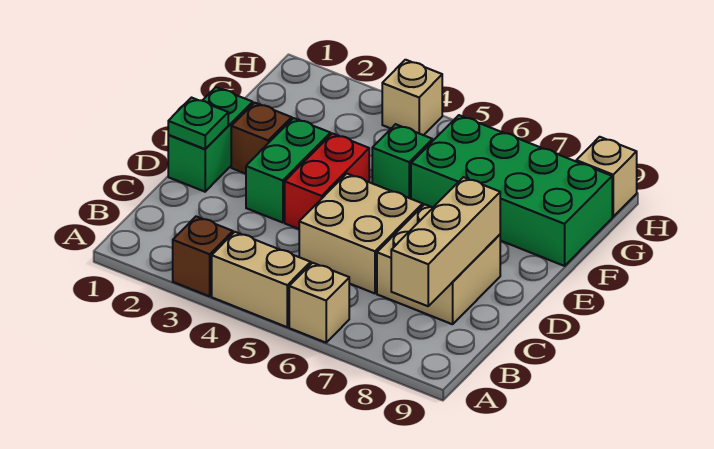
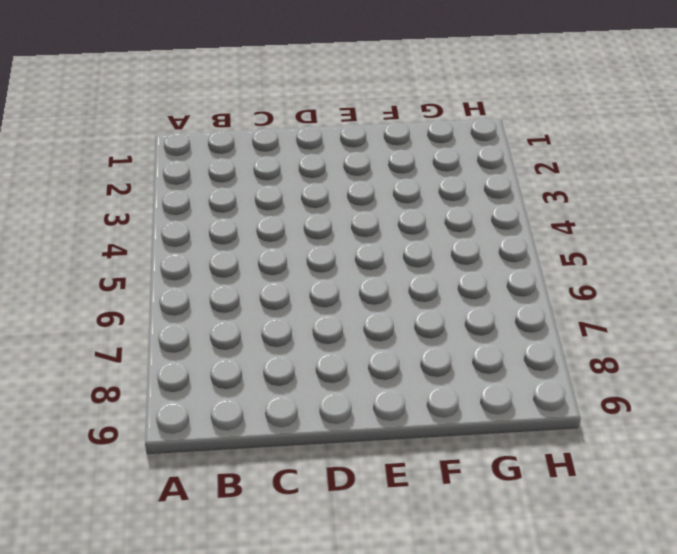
none -> brown brick A3 level 1
none -> tan brick A4:A5 level 1
none -> tan brick A6 level 1

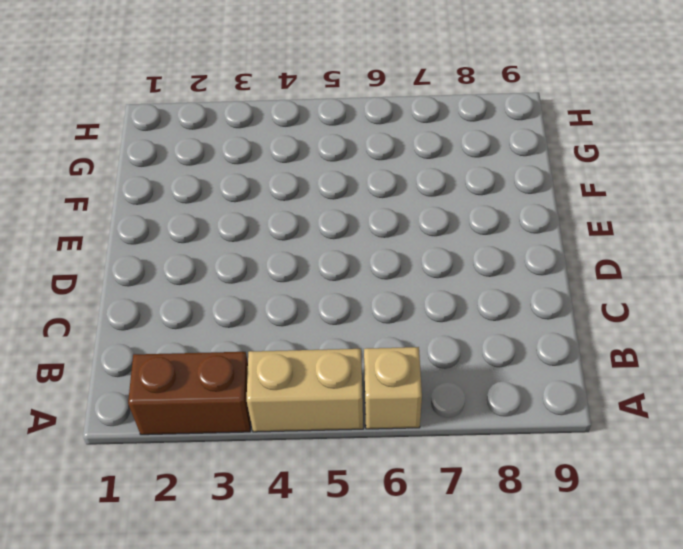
brown brick A2:A3 level 1 -> brown brick A3 level 1
none -> tan brick C5:D6 level 1
none -> tan brick C7:D8 level 1
none -> green brick D1:E1 level 1

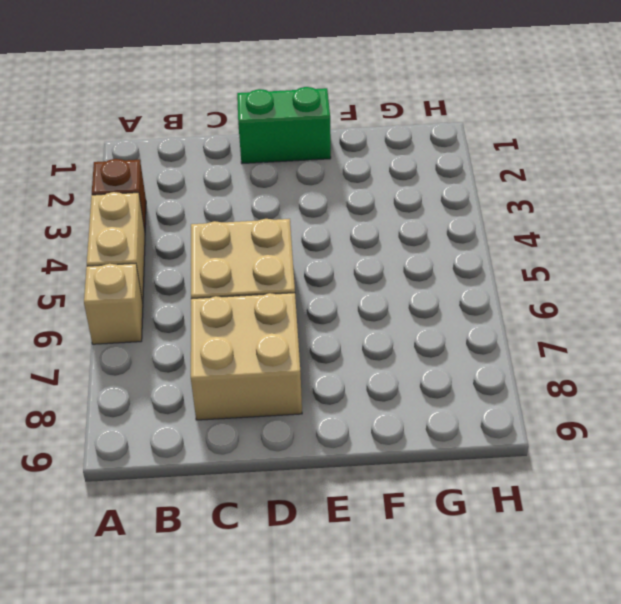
none -> green brick D3:E3 level 1
none -> red brick D4:E4 level 1
none -> brown brick E2 level 1

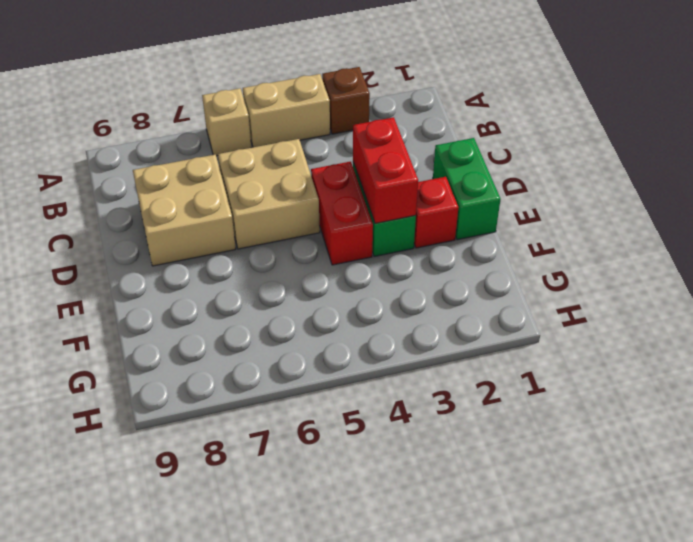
red brick D3:E3 level 2 -> none
red brick E2 level 1 -> brown brick E2 level 1
none -> green brick F5 level 1
none -> green brick F6:G9 level 1
none -> tan brick H4 level 1

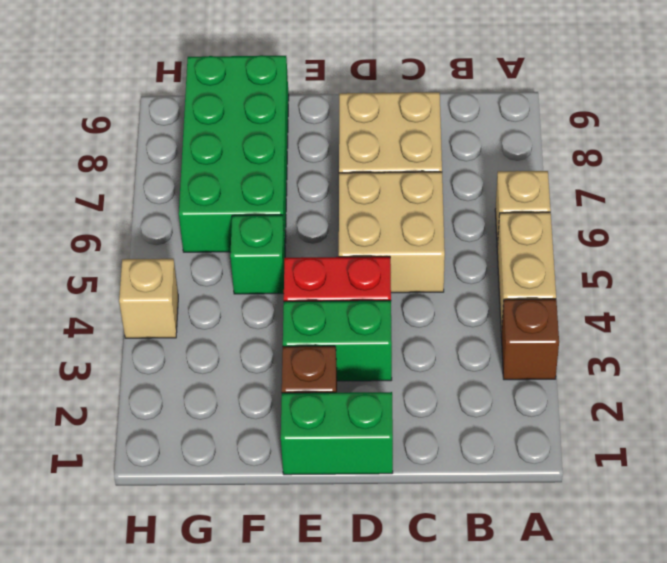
none -> tan brick H9 level 1
none -> tan brick B8:D8 level 2
none -> green plate D1 level 2

